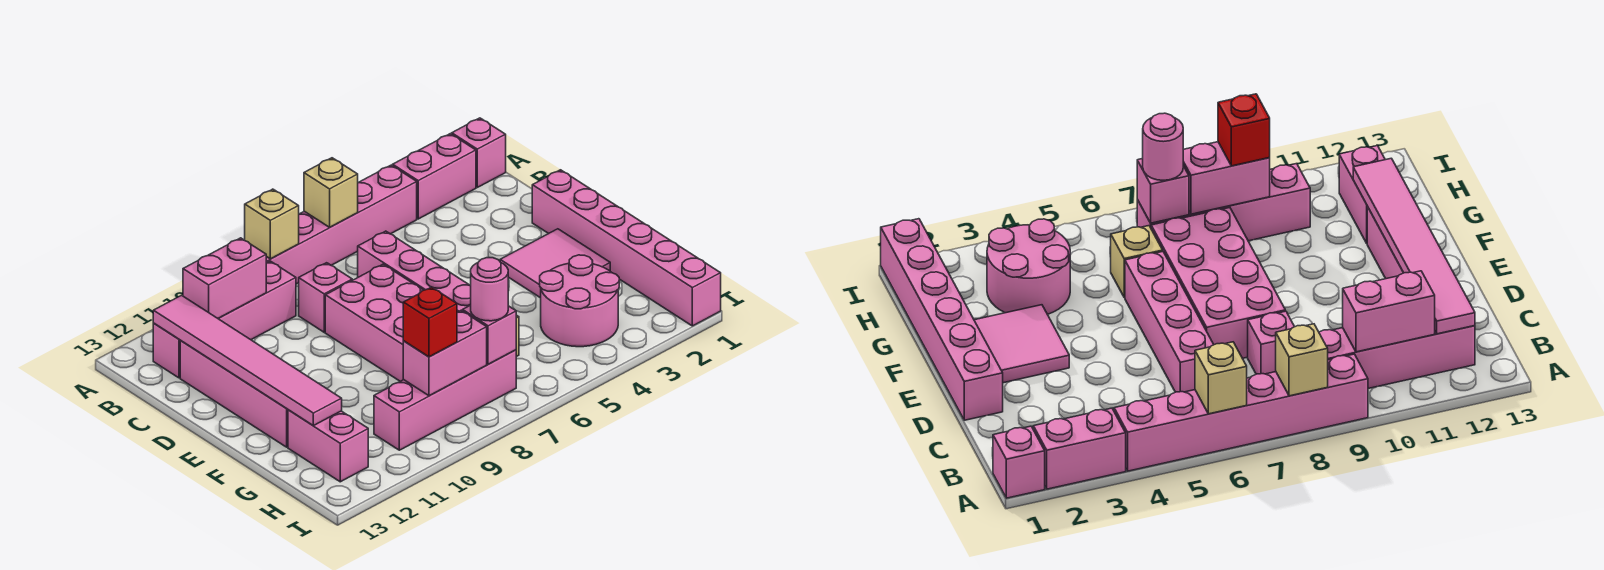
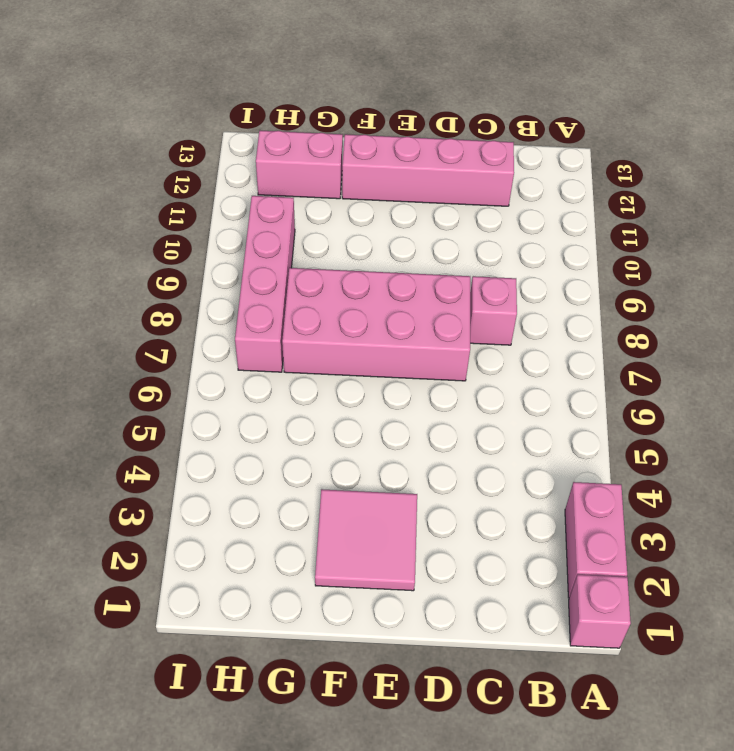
none -> pink brick A4:A9 level 1
none -> pink brick B9:B12 level 1
none -> pink brick C6:F6 level 1

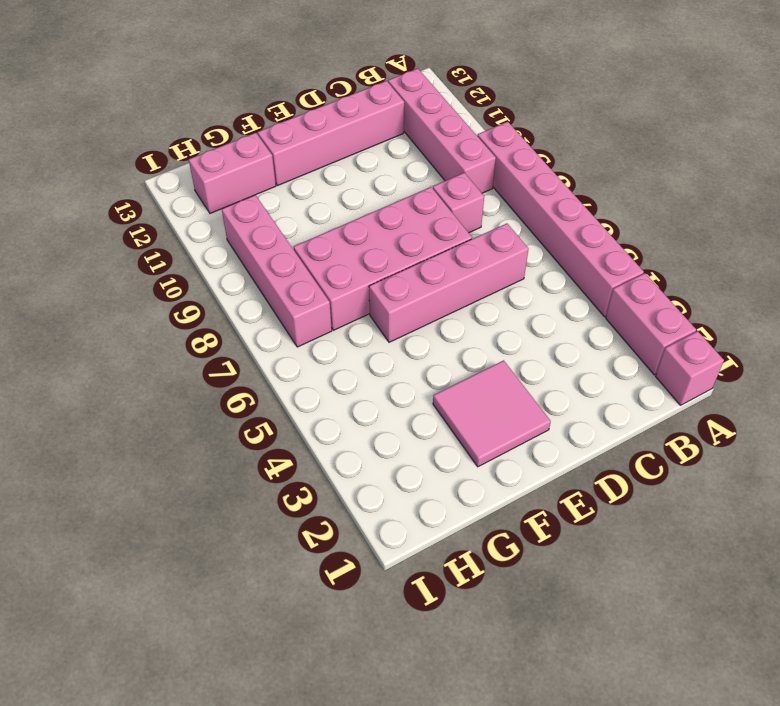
none -> pink brick D1:I1 level 1
none -> pink round brick G3:H4 level 1
none -> tan brick G6 level 1

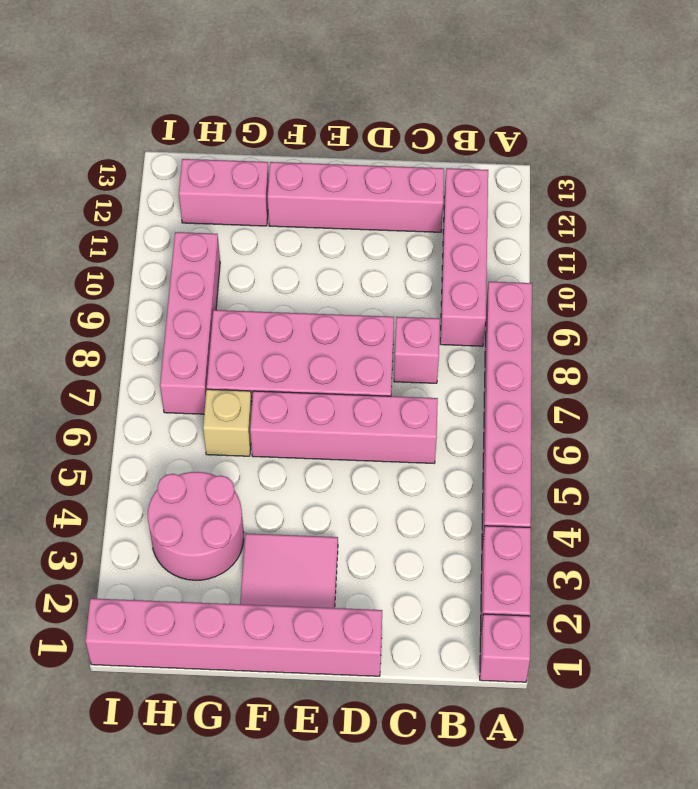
none -> tan brick A6 level 2
none -> tan brick A8 level 2
none -> pink brick B10:B11 level 2

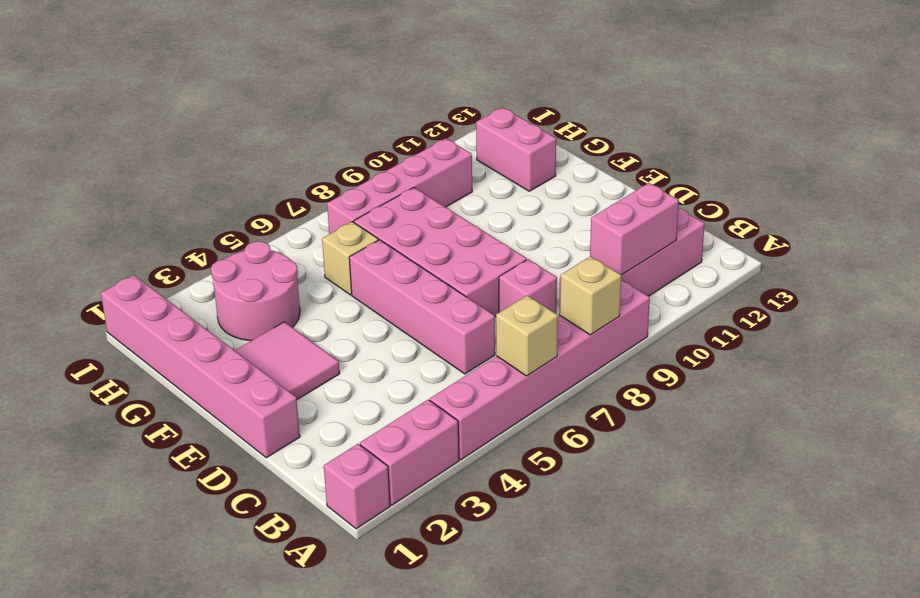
none -> pink brick C12:F12 level 1
none -> pink tile B12:G12 level 2
none -> pink brick H7 level 2

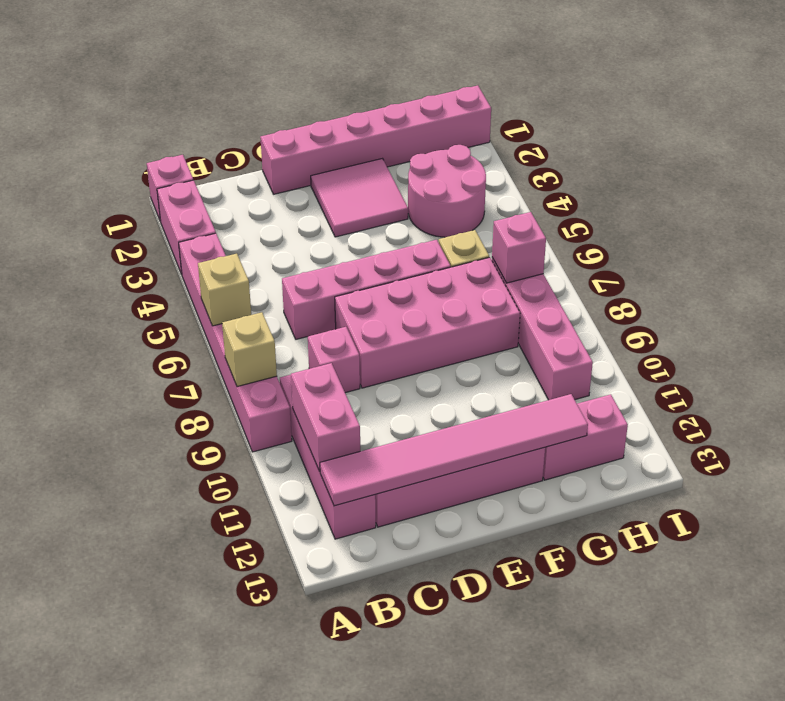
none -> pink brick H8:H9 level 2
none -> pink round brick H7 level 3
none -> red brick H9 level 3

